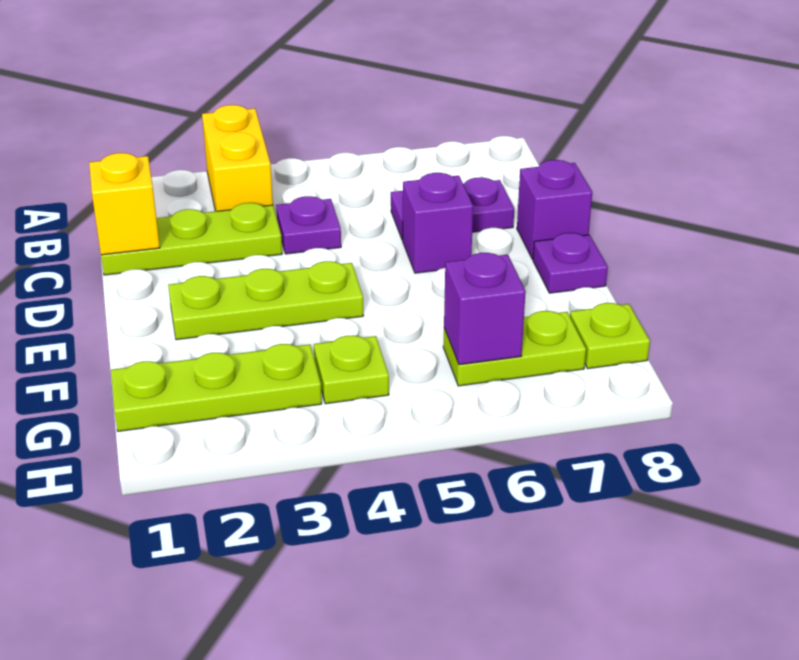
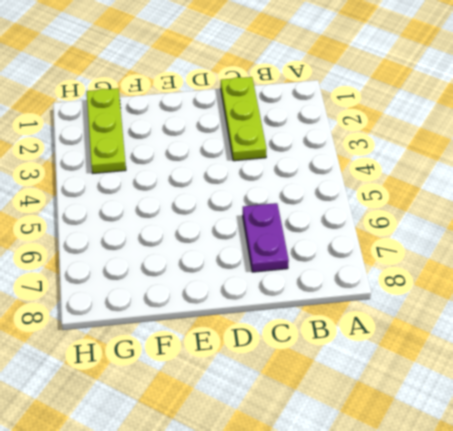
none -> yellow brick A3:B3 level 1
none -> purple plate C4 level 1
none -> purple brick D6 level 1

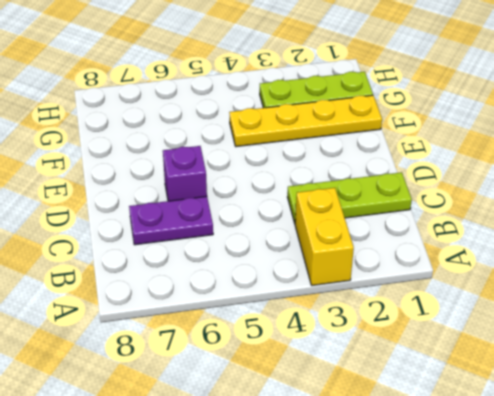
yellow plate F1:F4 level 1 -> none
none -> purple plate C4 level 1
none -> purple brick D8 level 1
none -> lime plate E2:E4 level 1

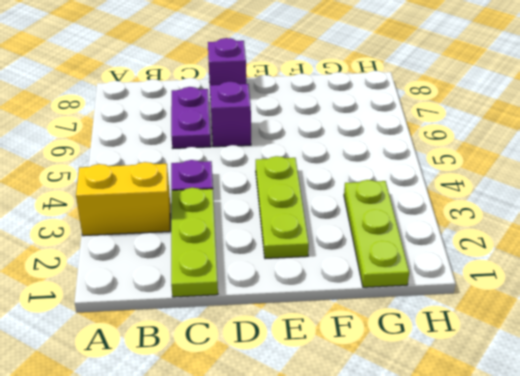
none -> purple plate E8 level 1
none -> lime plate G4 level 1
none -> lime plate G6:G7 level 1

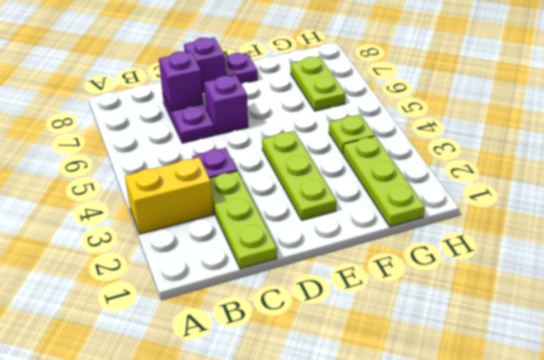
purple brick C7 level 2 -> purple brick G6 level 2
none -> lime plate G8 level 1
none -> yellow brick C1 level 2

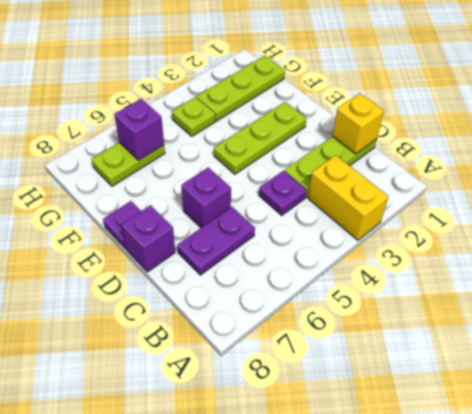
none -> lime plate G8 level 1

